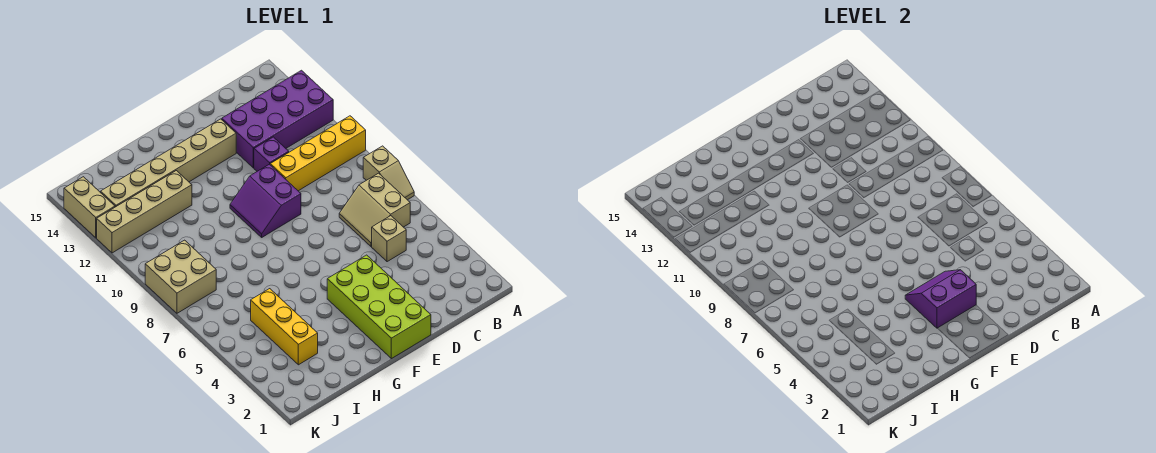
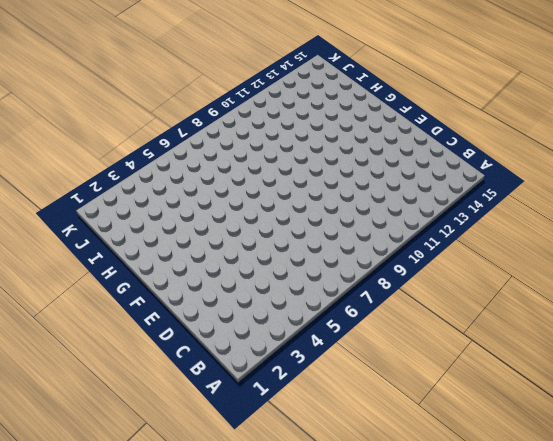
none -> tan slope A7:A8 level 1 top 8
none -> yellow brick A10:D10 level 1
none -> purple brick A12:D13 level 1

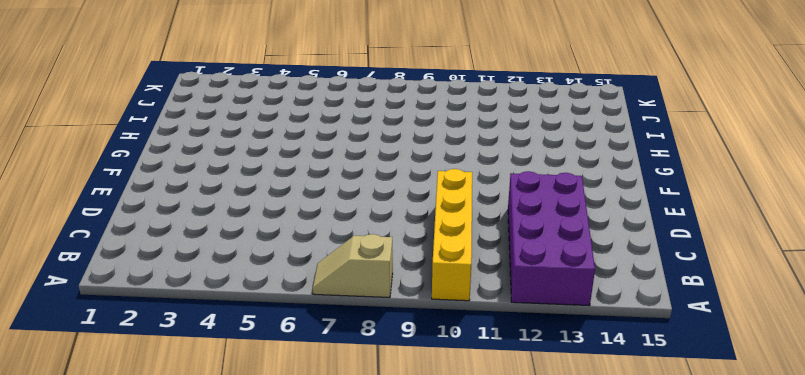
none -> tan slope B6:C7 level 1 top B
none -> tan brick C5 level 1
none -> purple brick D11 level 1

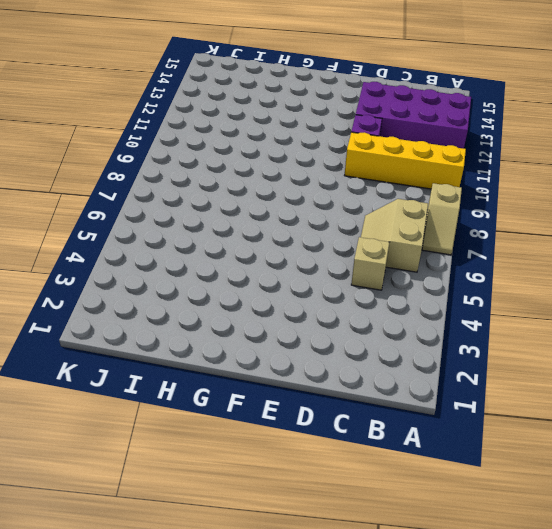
none -> lime brick E1:F4 level 1
none -> purple slope E9:F10 level 1 top E
none -> tan brick E13:J13 level 1

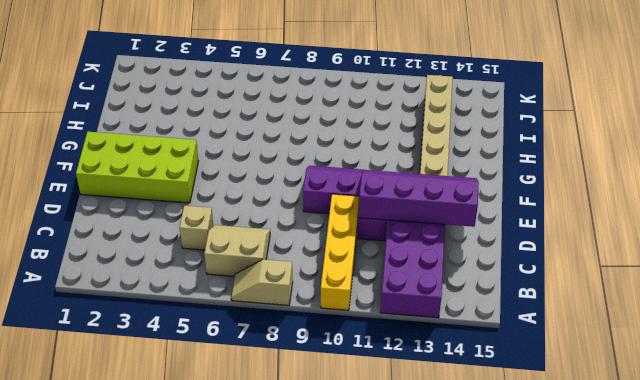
purple slope D11:E14 level 2 top D -> none
none -> tan brick H12:K12 level 1
none -> yellow brick I3:I5 level 1
none -> tan brick J8:K9 level 1

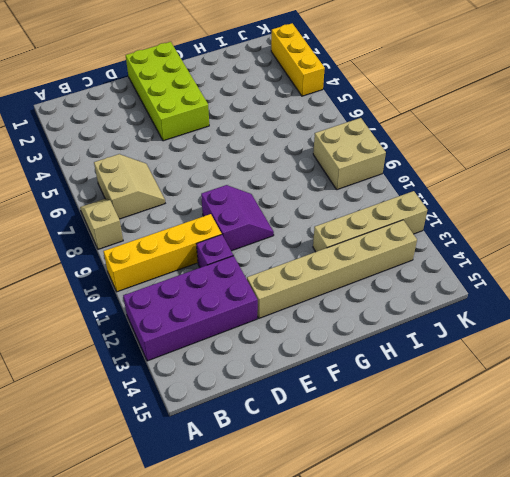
yellow brick K2:K4 level 1 -> yellow brick I3:I5 level 1
none -> tan brick C5 level 1
none -> tan brick K13:K14 level 1
none -> purple slope E3:F4 level 2 top 3

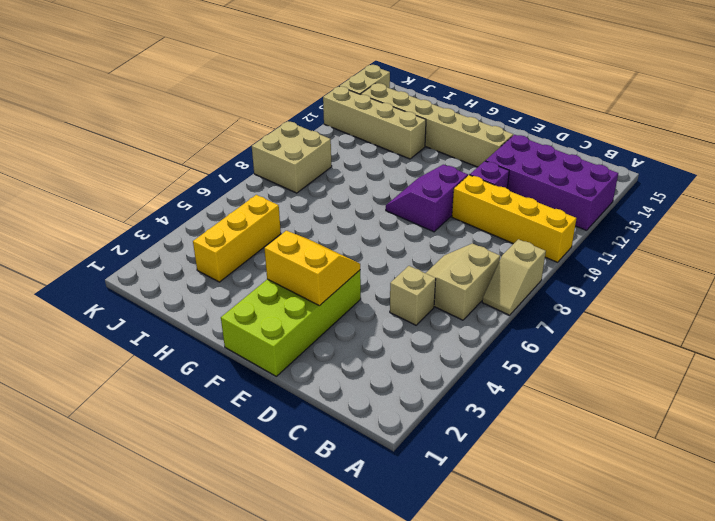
yellow slope E3:F4 level 2 top 3 -> purple slope E3:F4 level 2 top 3

